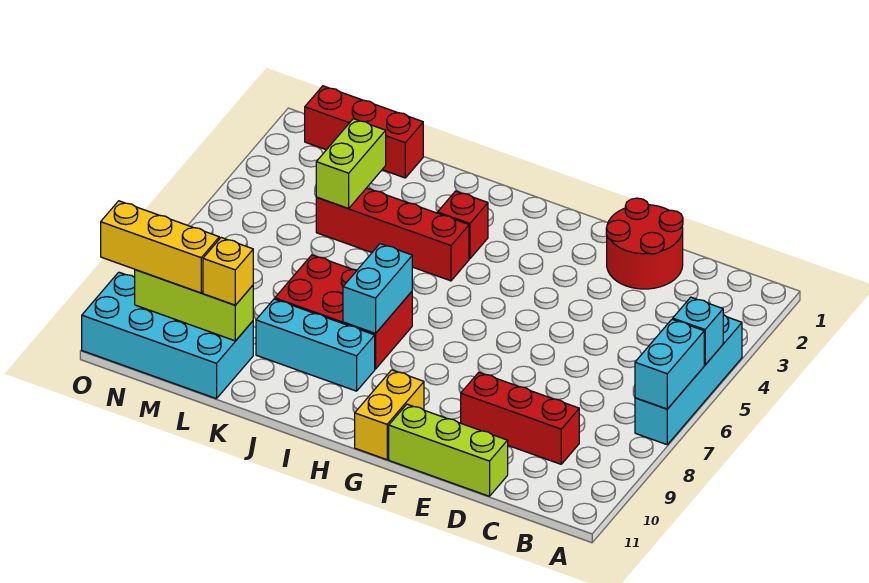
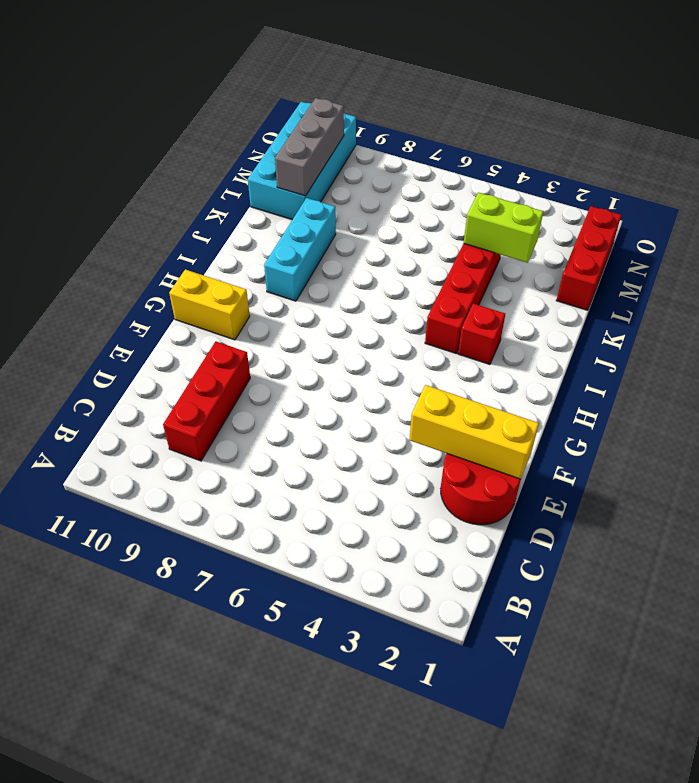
yellow brick E1:E3 level 2 -> yellow brick M10:O10 level 3
grey brick L10:N10 level 2 -> lime brick L10:N10 level 2
none -> cyan brick A4:A7 level 1
none -> lime brick D11:F11 level 1
none -> red brick I7:K8 level 1

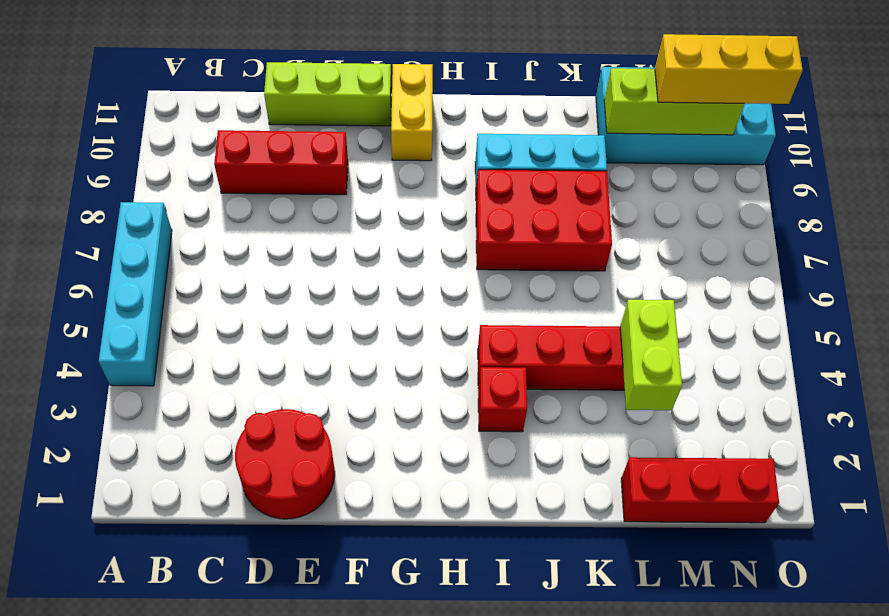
none -> cyan brick A5 level 2
none -> cyan brick A6:A7 level 2
none -> cyan brick I7:I8 level 2

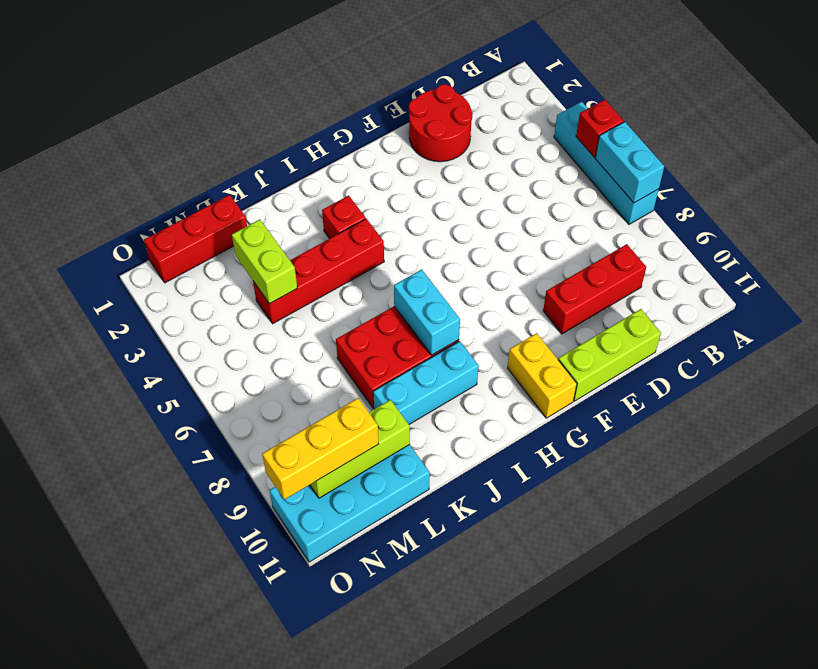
red brick A5 level 2 -> cyan brick A5 level 2
none -> yellow brick L10 level 3

